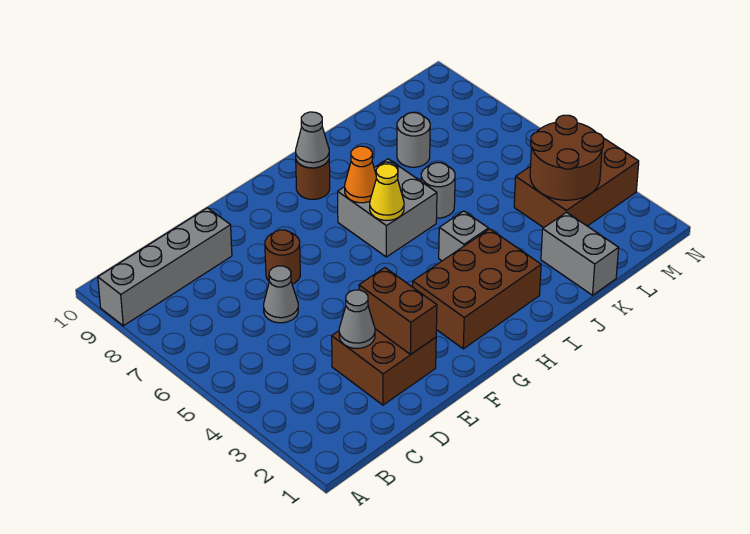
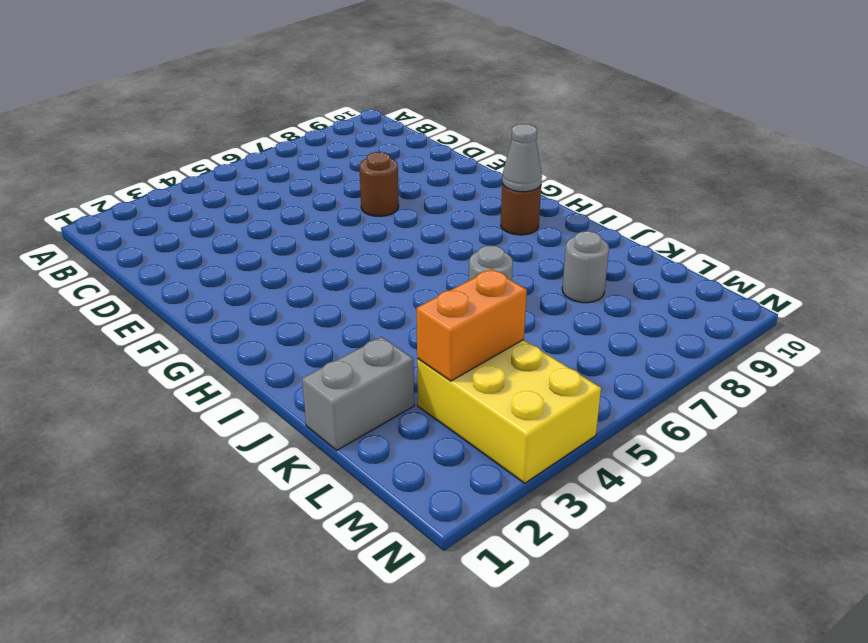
yellow brick L3:N4 level 1 -> brown brick L3:N4 level 1
orange brick L3:L4 level 2 -> brown round brick L3:M4 level 2
none -> grey brick A9:D9 level 1
none -> brown brick D2:E3 level 1
none -> grey cone D6 level 1

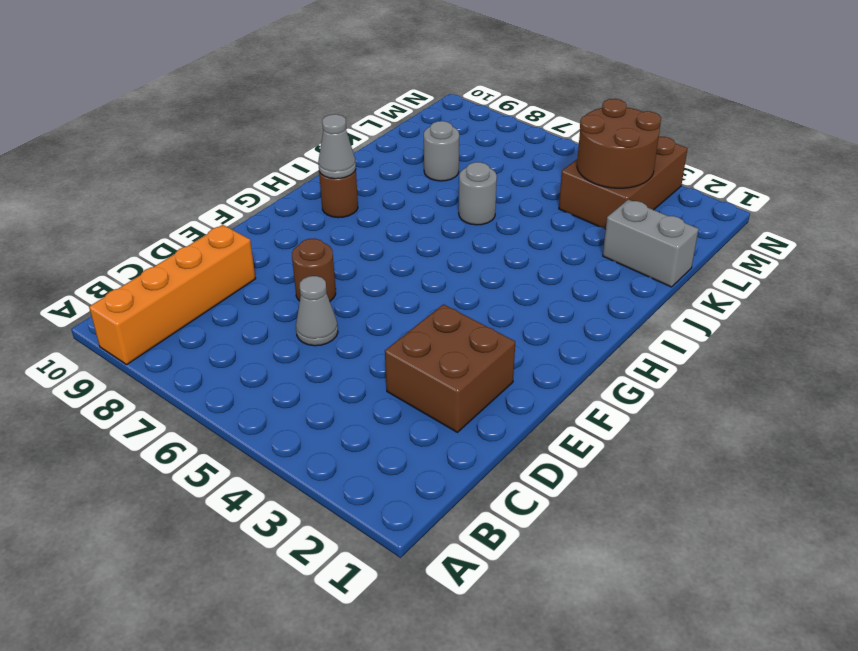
orange brick A9:D9 level 1 -> grey brick A9:D9 level 1
none -> brown brick G2:I3 level 1
none -> grey brick H6:I7 level 1
none -> grey brick I4 level 1

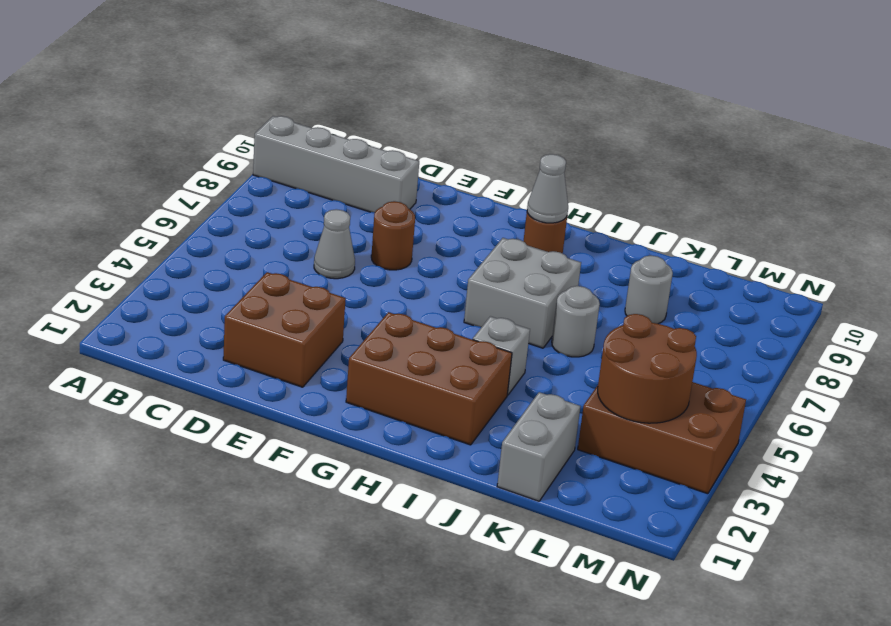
none -> grey cone D3 level 2
none -> brown brick E2:E3 level 2
none -> yellow cone H6 level 2

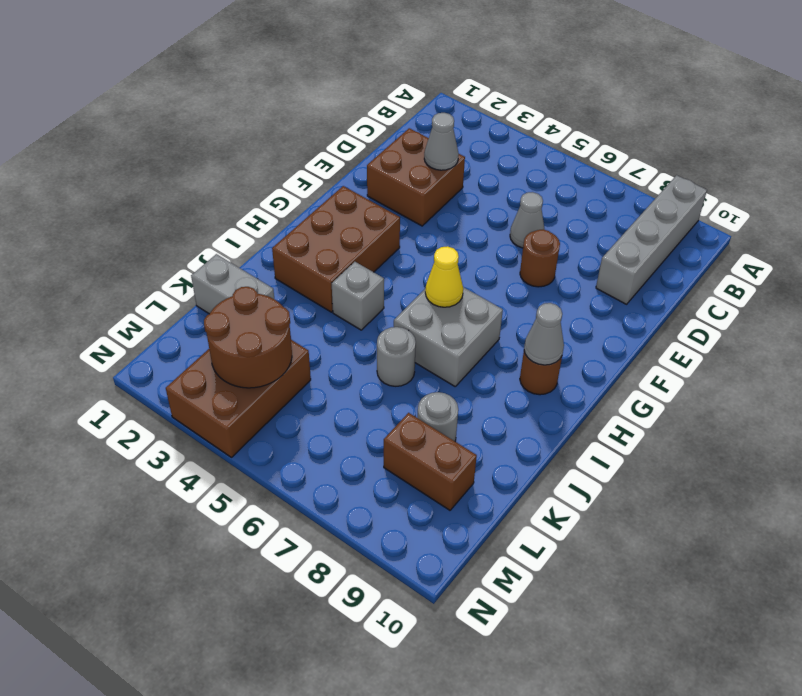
brown brick L8:L9 level 1 -> brown brick E2:E3 level 2
none -> orange cone H7 level 2

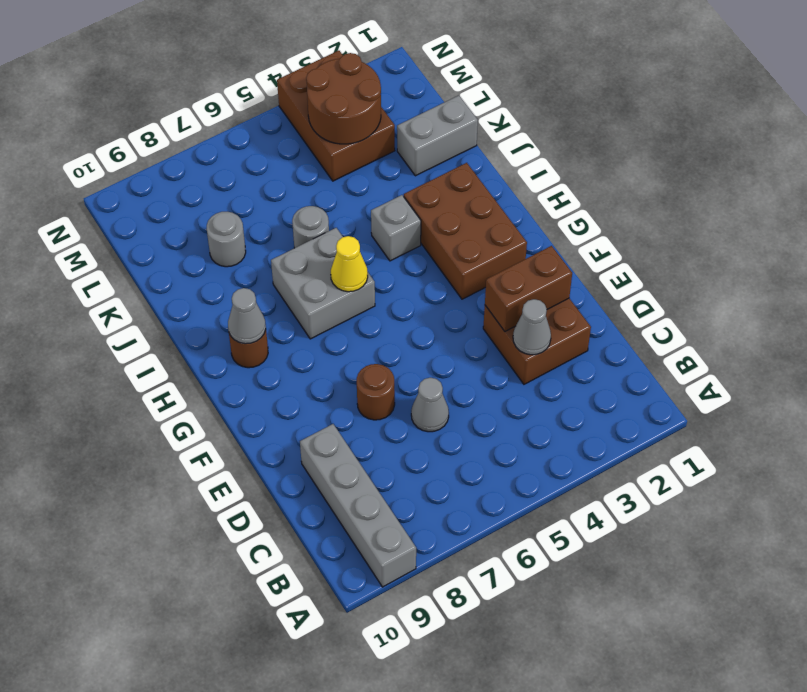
none -> orange cone H7 level 2

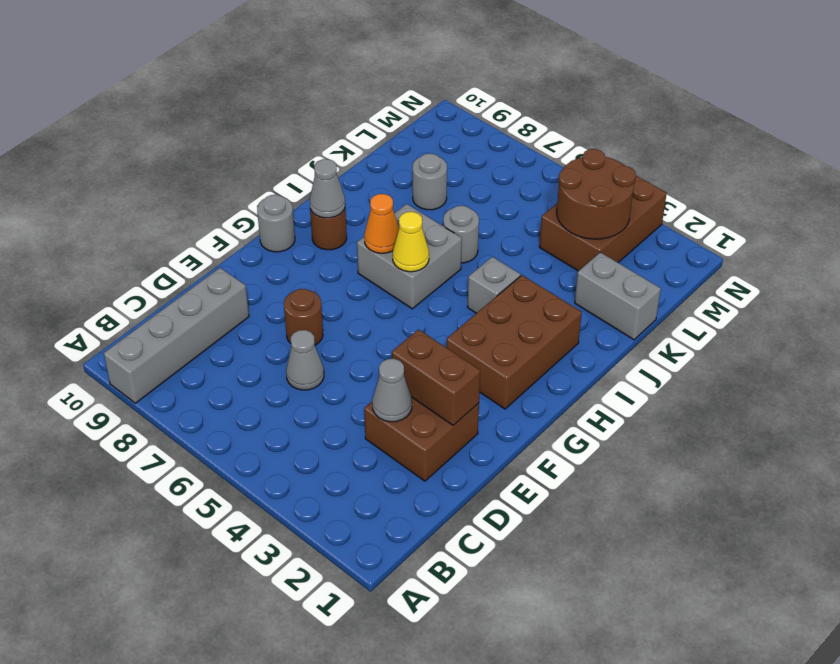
grey round brick G10 level 1 -> none

